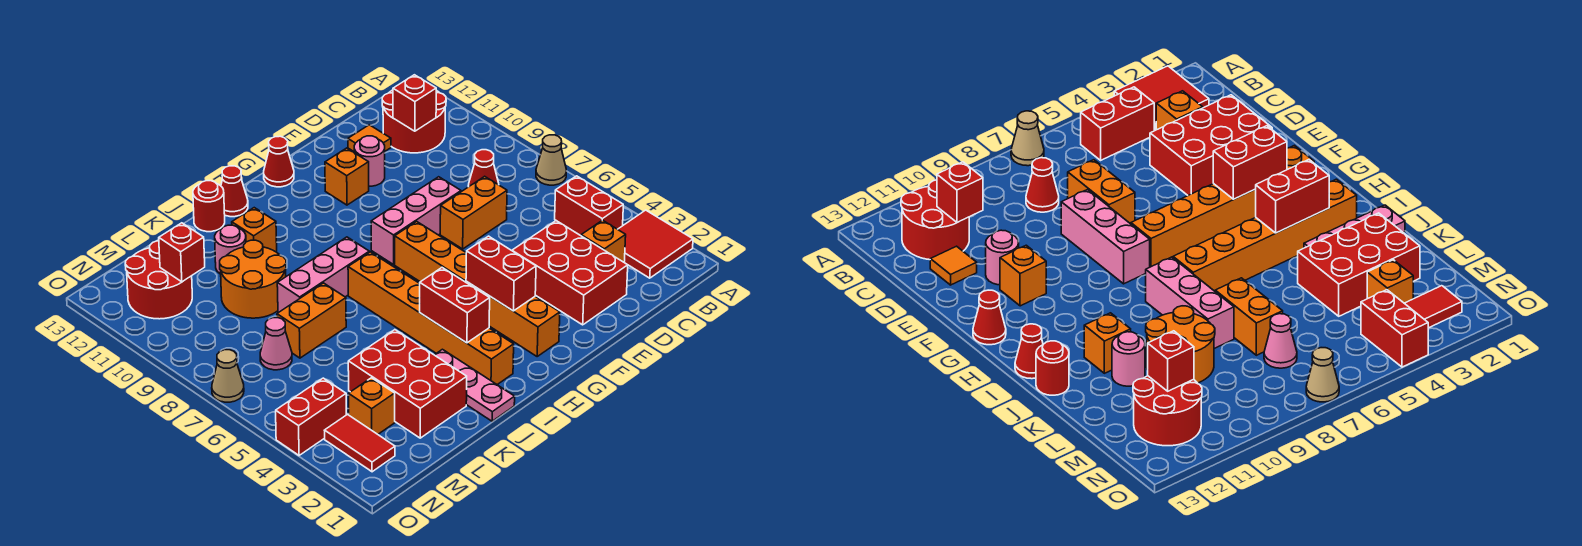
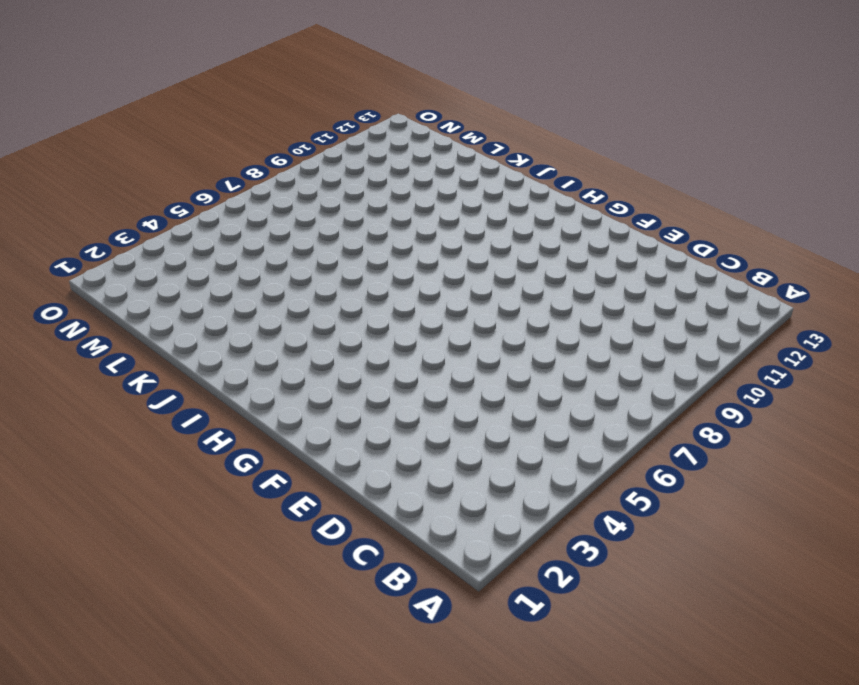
none -> red tile A2:B3 level 1
none -> tan cone A7 level 1
none -> red brick B4:B5 level 1
none -> red round brick B11:C12 level 1

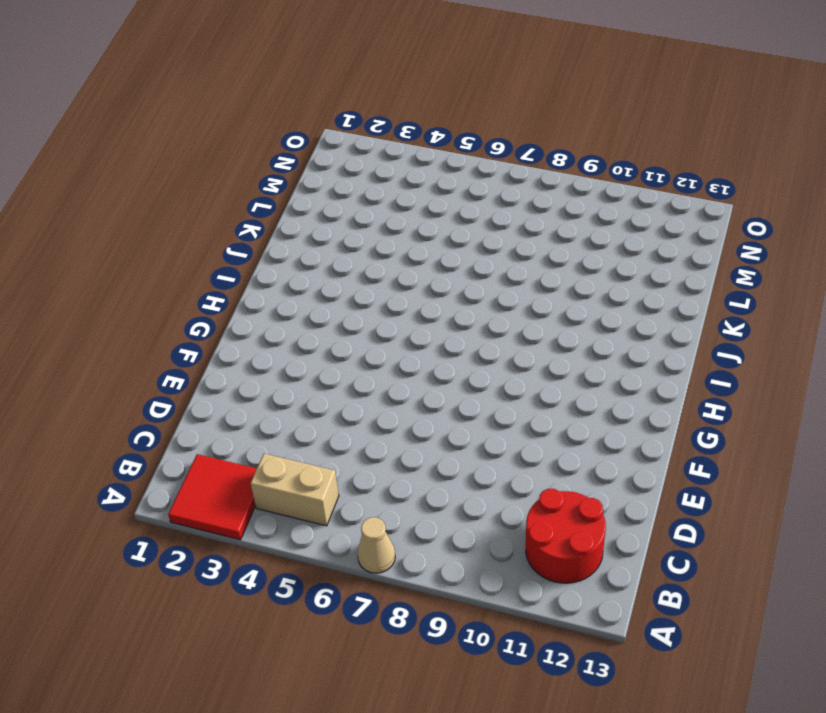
tan brick B4:B5 level 1 -> red brick B4:B5 level 1
none -> orange brick C3 level 1
none -> red cone C8 level 1
none -> red brick D2:E4 level 1
none -> orange brick D7:E7 level 1

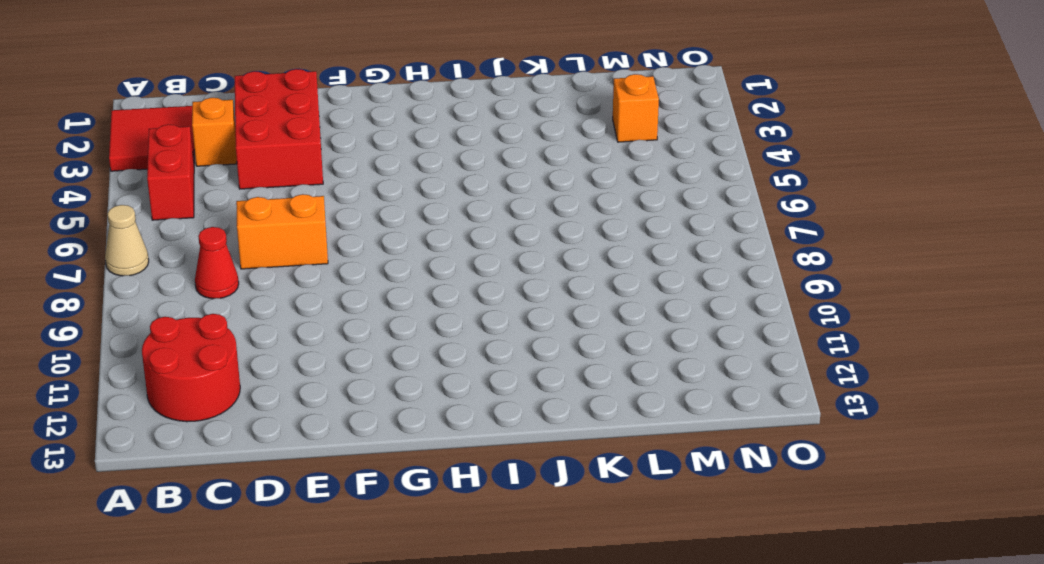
none -> orange tile D12 level 1
none -> pink brick E8:G8 level 1
none -> pink round brick E11 level 1
none -> orange brick F11 level 1

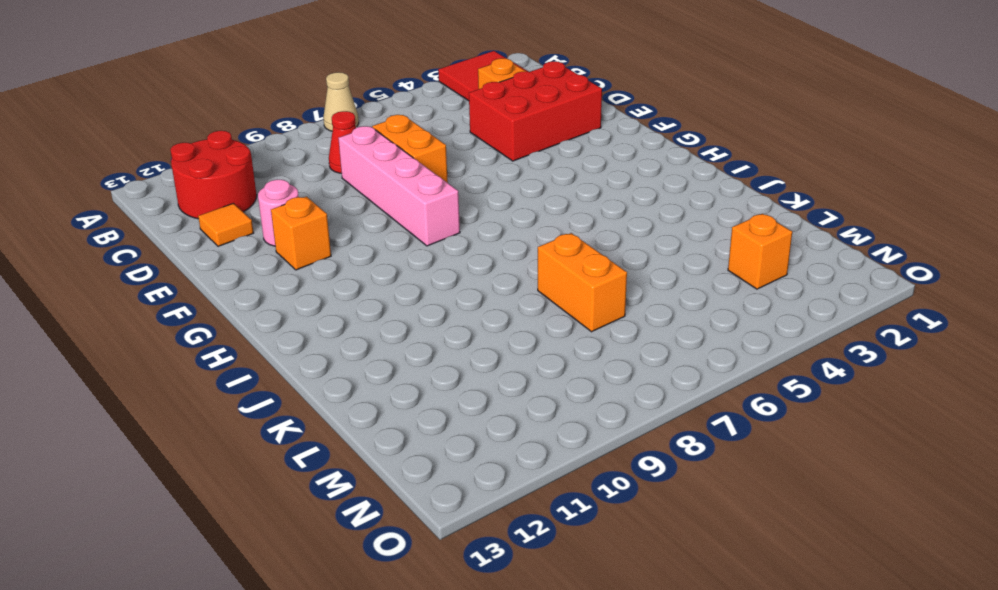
pink brick D8:G8 level 1 -> pink brick E8:G8 level 1
none -> red brick B4:B5 level 1
none -> orange brick G2:G7 level 1
none -> red cone G13 level 1
none -> orange brick I2:I7 level 1

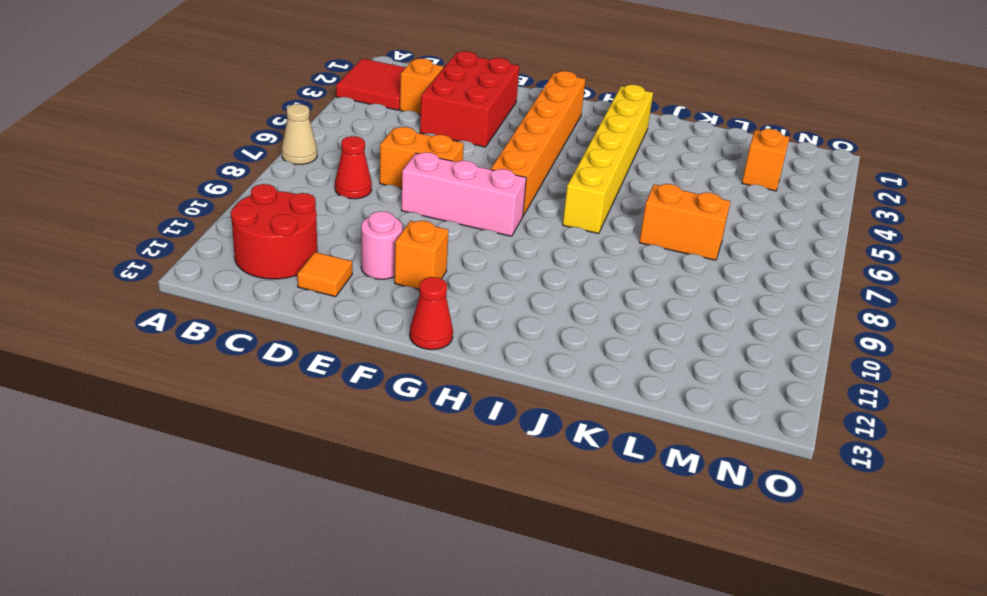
yellow brick I2:I7 level 1 -> orange brick I2:I7 level 1
none -> red brick B4:B5 level 1
none -> pink brick I8:K8 level 1
none -> red cone I13 level 1
none -> pink plate J1:J3 level 1

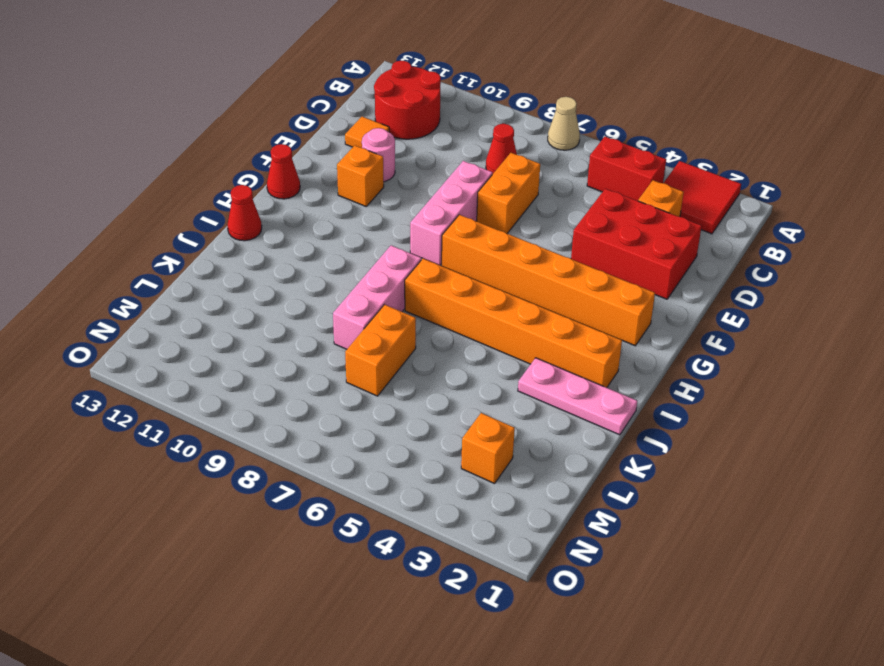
none -> orange brick J11 level 1
none -> red round brick J13 level 1
none -> red brick K2:L4 level 1
none -> orange round brick K9:L10 level 1

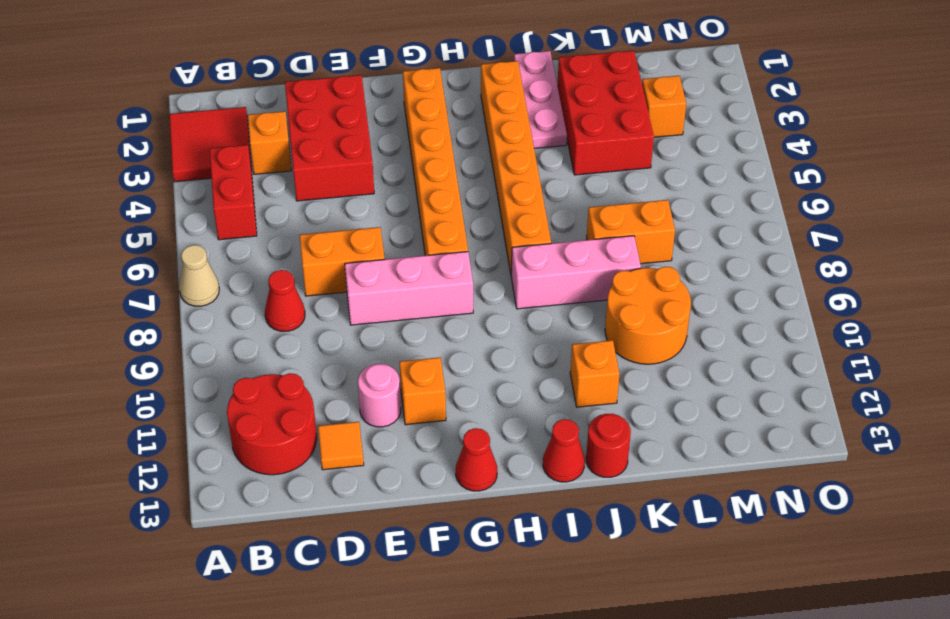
none -> pink round brick K11 level 1
none -> pink cone M7 level 1
none -> red round brick M11:N12 level 1
none -> red tile N2:N3 level 1

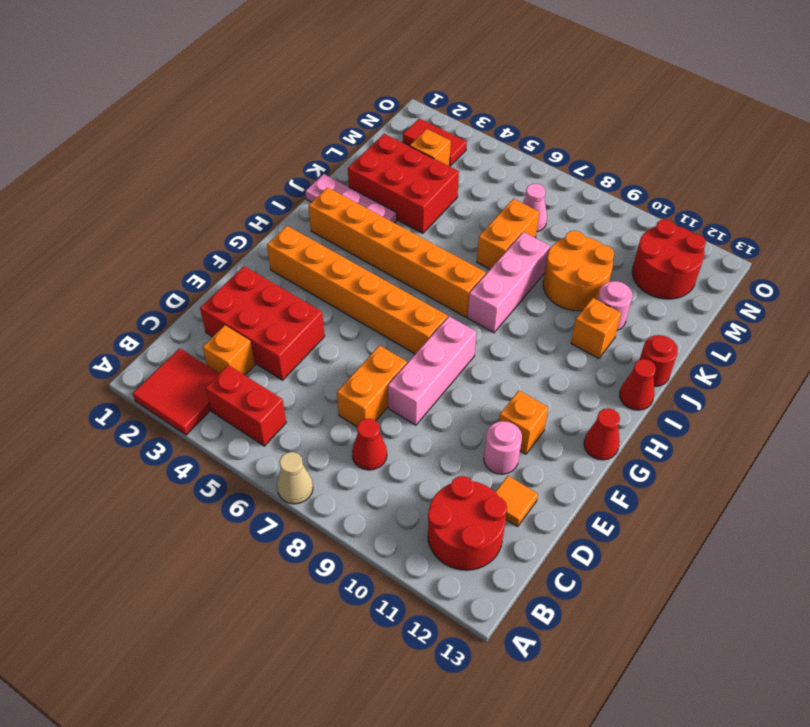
none -> red brick N4:O4 level 1
none -> tan cone O7 level 1
none -> red brick C11 level 2
none -> red brick G3:G4 level 2

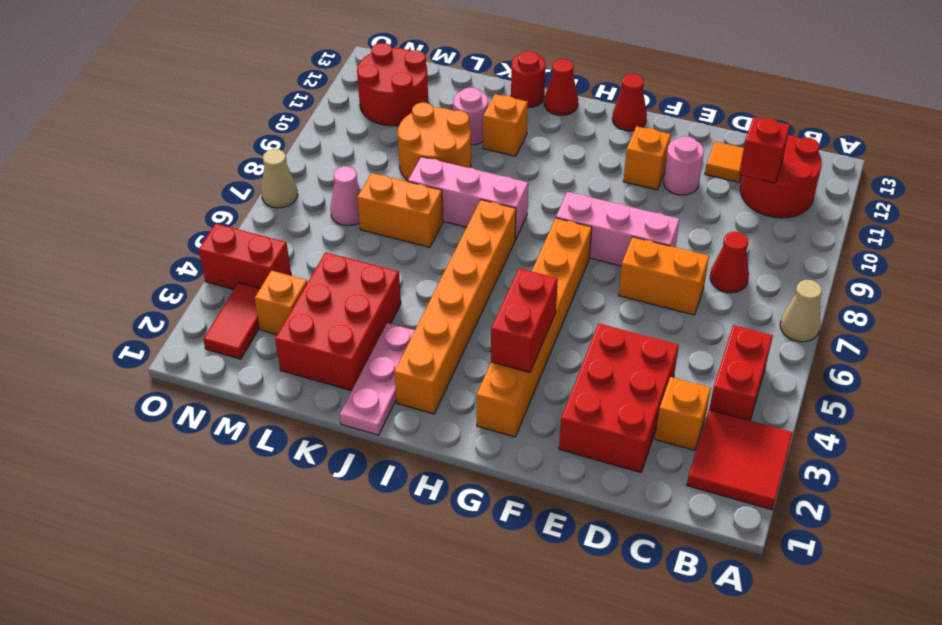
none -> red brick I3:I4 level 2
none -> red brick M11 level 2

